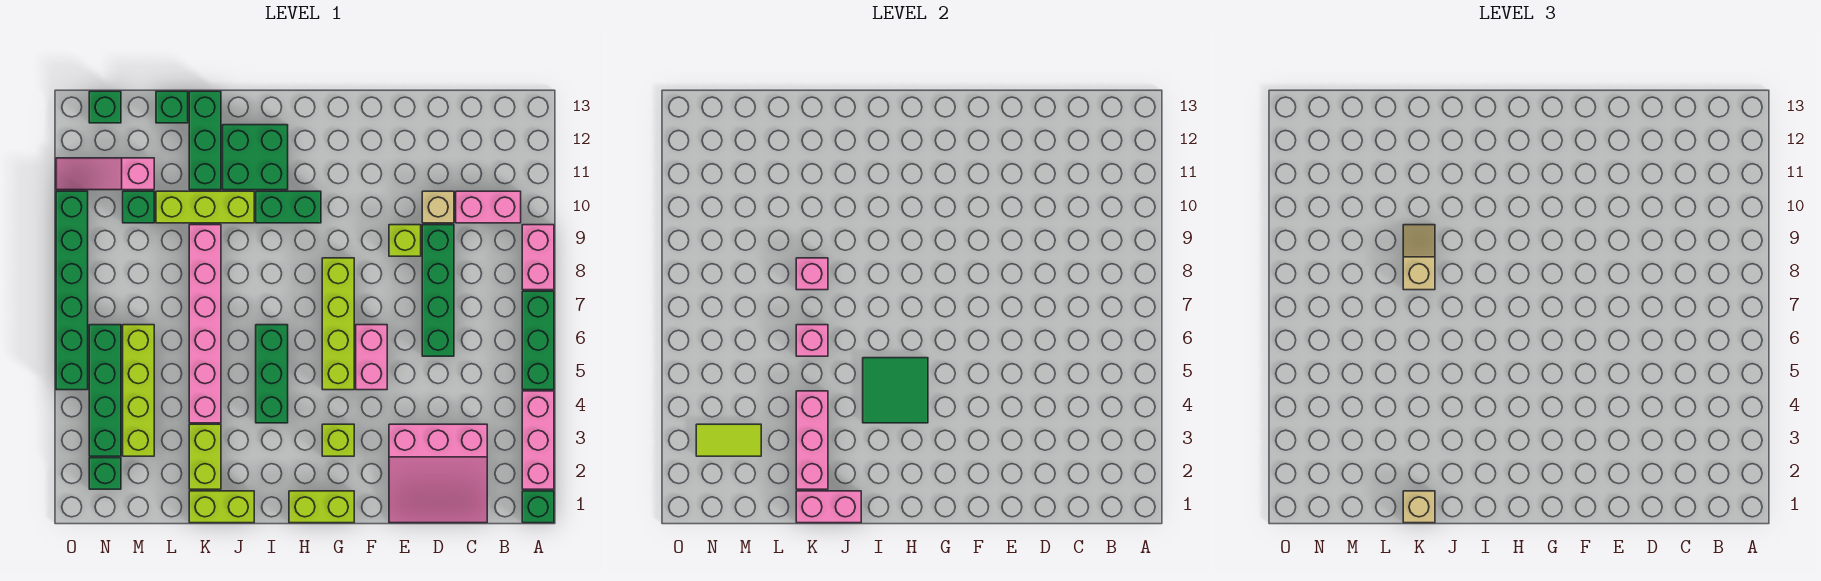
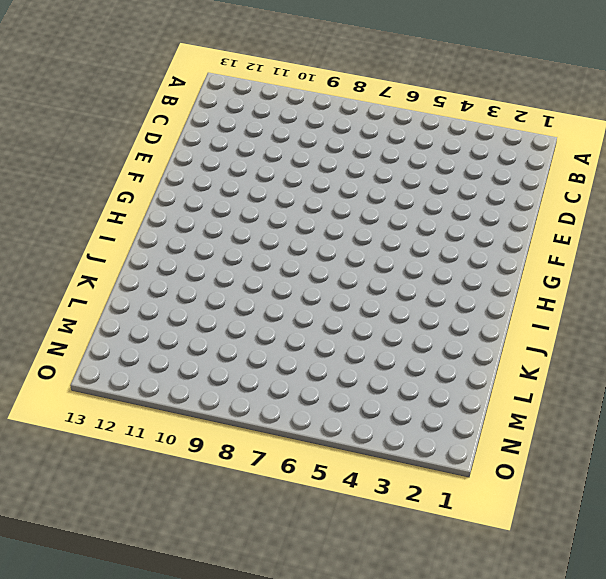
none -> green brick A1 level 1
none -> pink brick A2:A4 level 1
none -> green brick A5:A7 level 1
none -> pink brick A8:A9 level 1

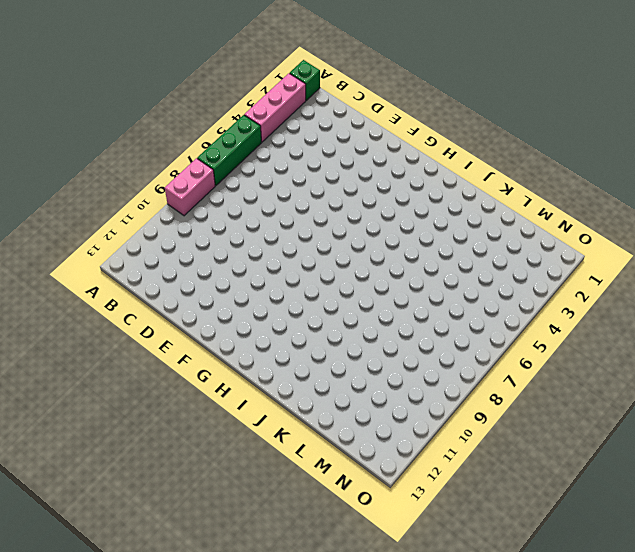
none -> pink brick B10:C10 level 1
none -> pink slope C1:E3 level 1 top 3
none -> green brick D6:D9 level 1
none -> tan brick D10 level 1

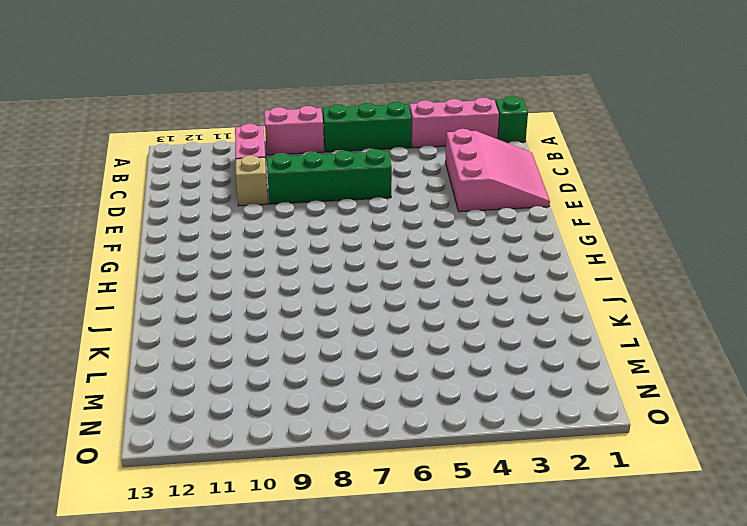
none -> lime brick E9 level 1
none -> pink brick F5:F6 level 1
none -> lime brick G1:H1 level 1
none -> lime brick G3 level 1

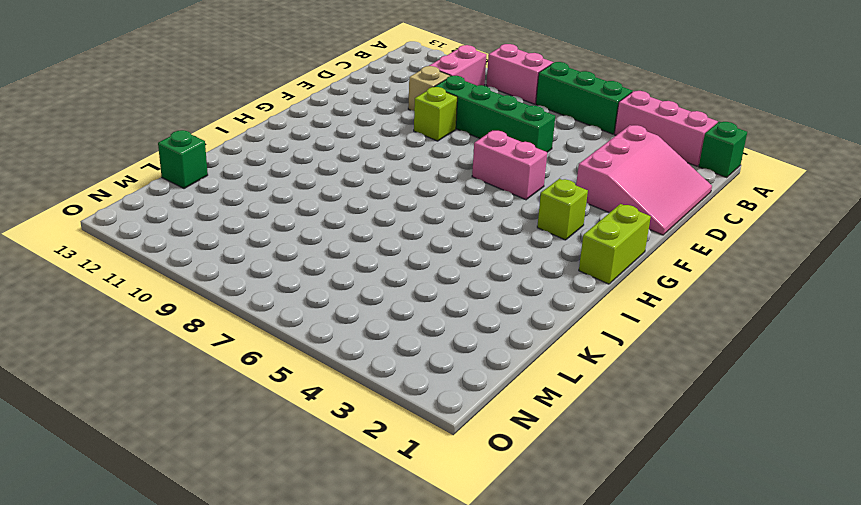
none -> lime brick G5:G8 level 1
none -> green brick H10:I10 level 1
none -> green brick I4:I6 level 1
none -> green brick I11:J12 level 1

